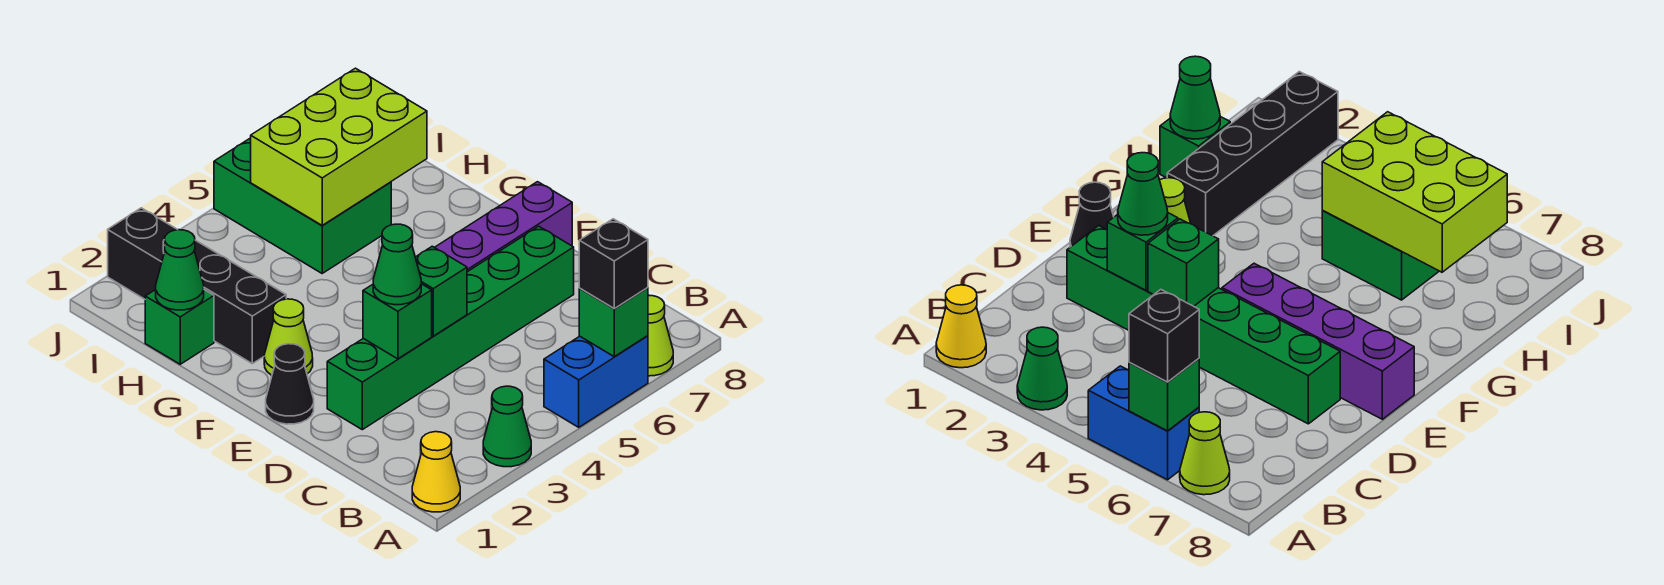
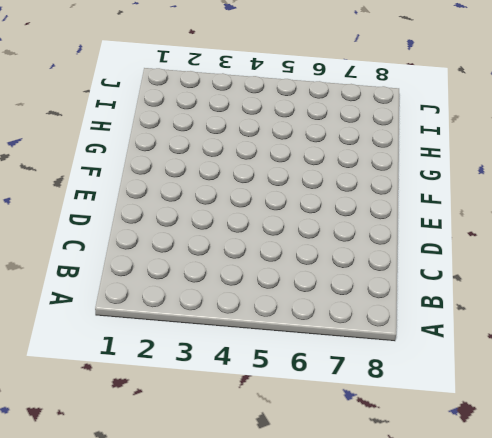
none -> yellow cone A1 level 1
none -> green cone A3 level 1
none -> blue brick A5:A6 level 1

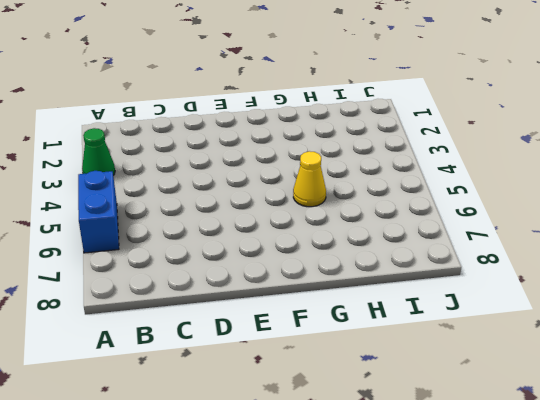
yellow cone G5 level 1 -> yellow cone A1 level 1
none -> lime cone A7 level 1
none -> green brick D2:D7 level 1
none -> black cone E1 level 1

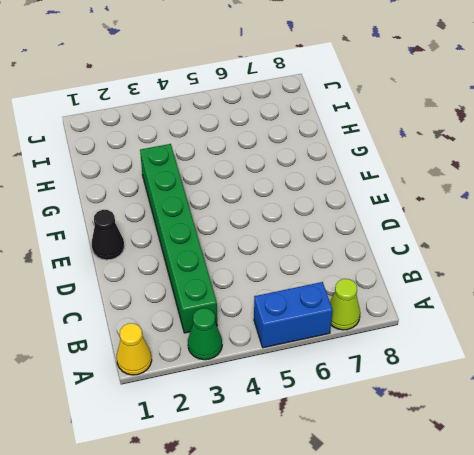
green brick B3:G3 level 1 -> green brick D2:D7 level 1
none -> purple brick E5:E8 level 1
none -> lime cone F2 level 1
none -> black brick G2:J2 level 1

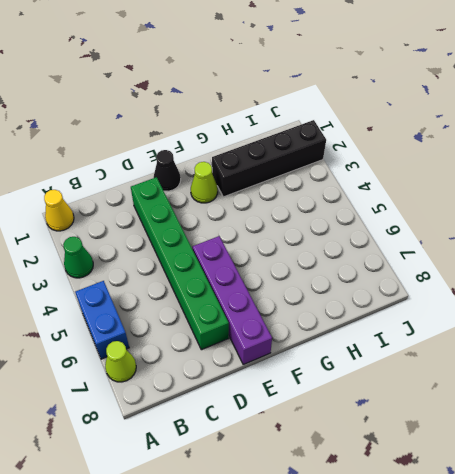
none -> green brick H1 level 1
none -> green brick H5:J6 level 1
none -> green brick A6 level 2

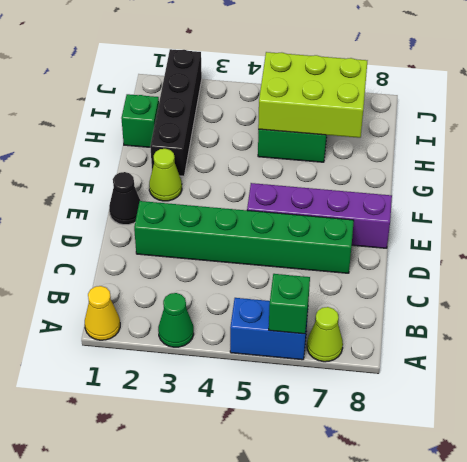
none -> green brick D3 level 2
none -> green brick D4 level 2
none -> green cone H1 level 2

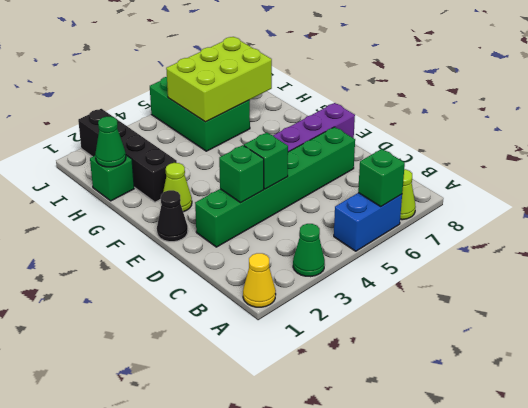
none -> black brick A6 level 3
none -> green cone D3 level 3

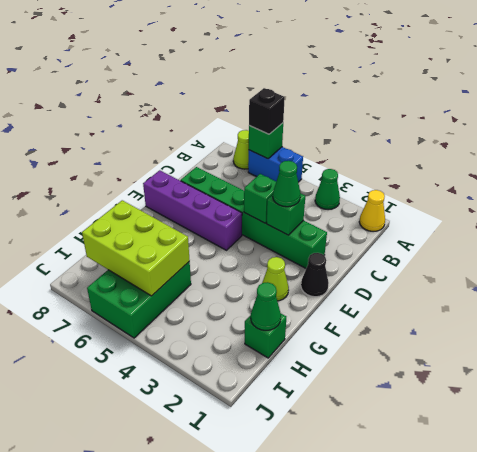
none -> black brick G2:J2 level 1

